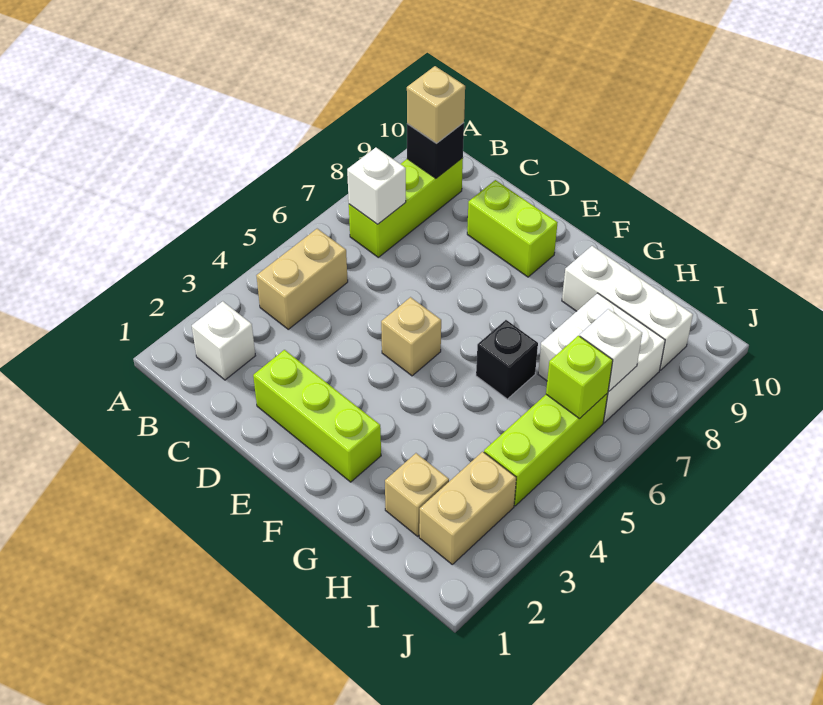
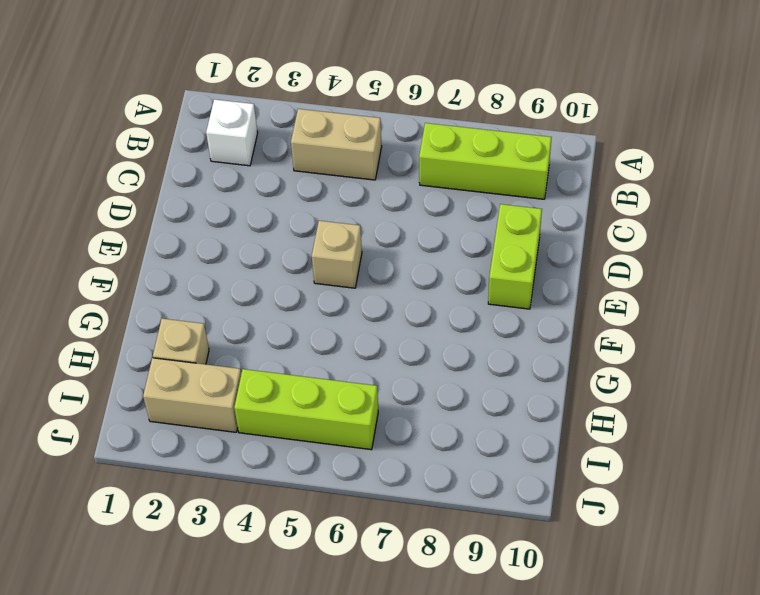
none -> lime brick D2:F2 level 1
none -> black brick G6 level 1
none -> white brick G9:I9 level 1

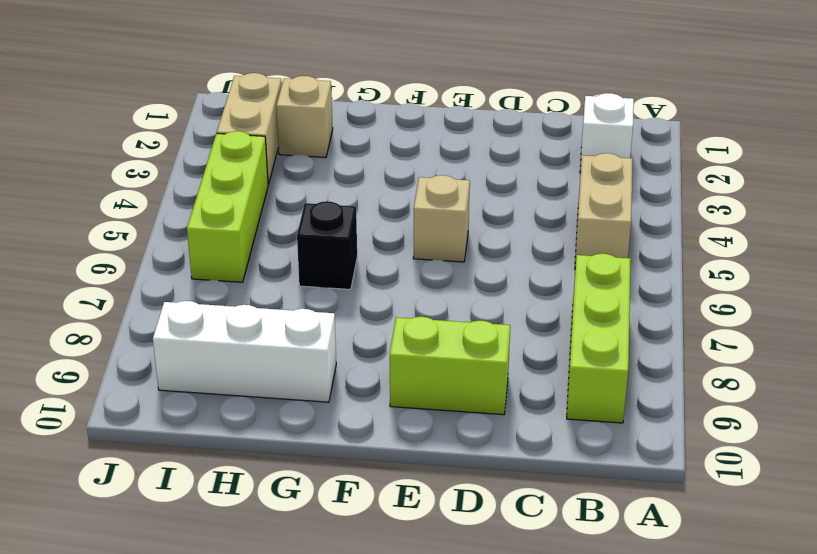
none -> lime brick D2:F2 level 1
none -> white brick H7:I8 level 1
none -> white brick B7 level 2

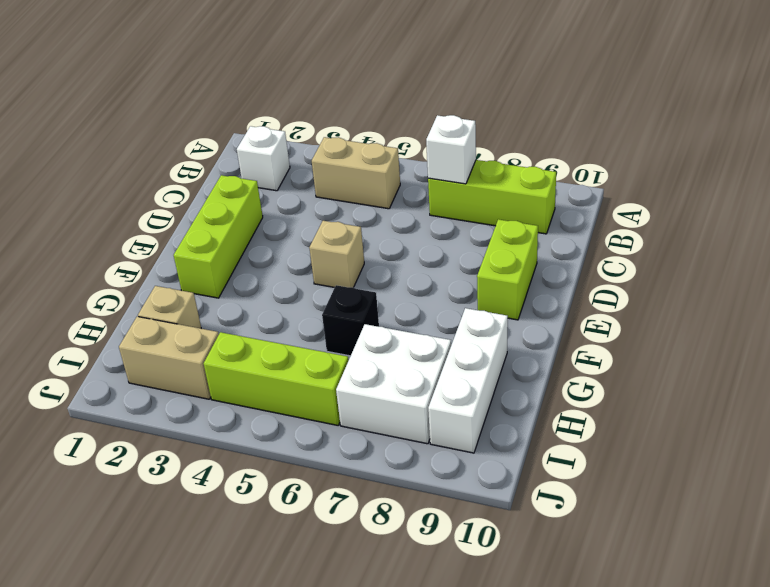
none -> black brick B9 level 2
none -> lime brick I6 level 2
none -> white brick I7 level 2

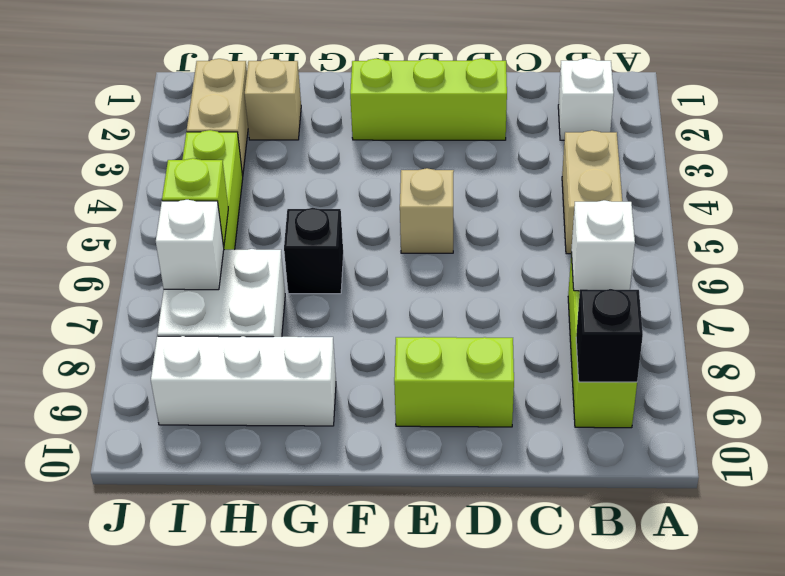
none -> tan brick B9 level 3

